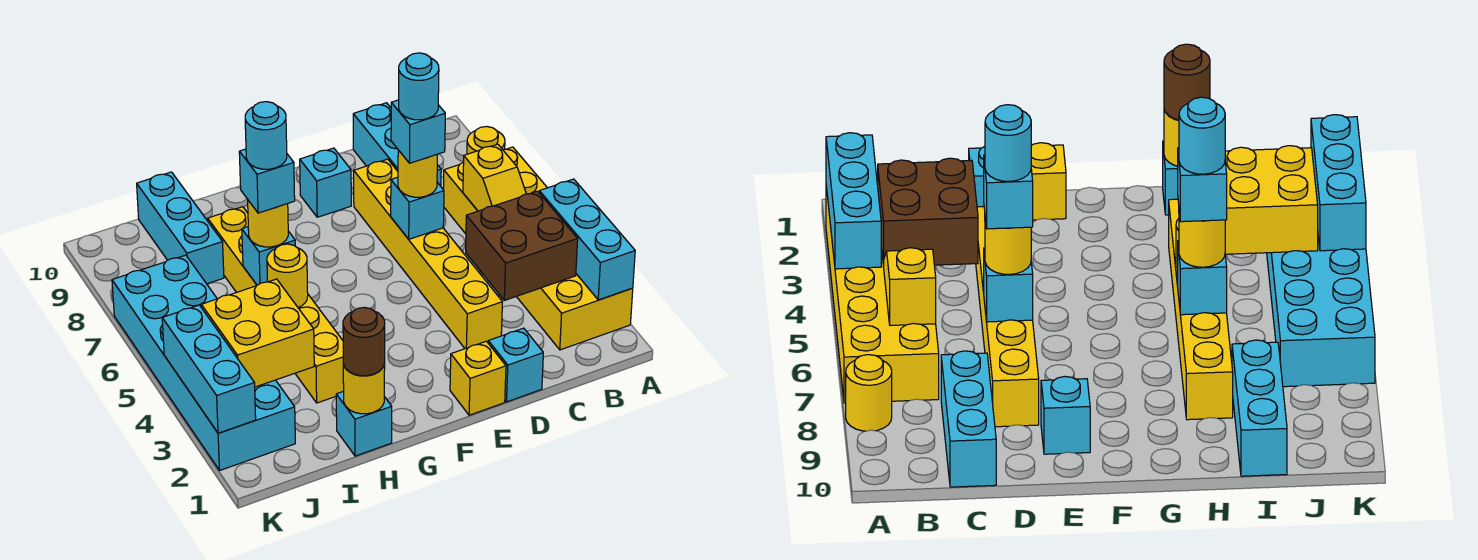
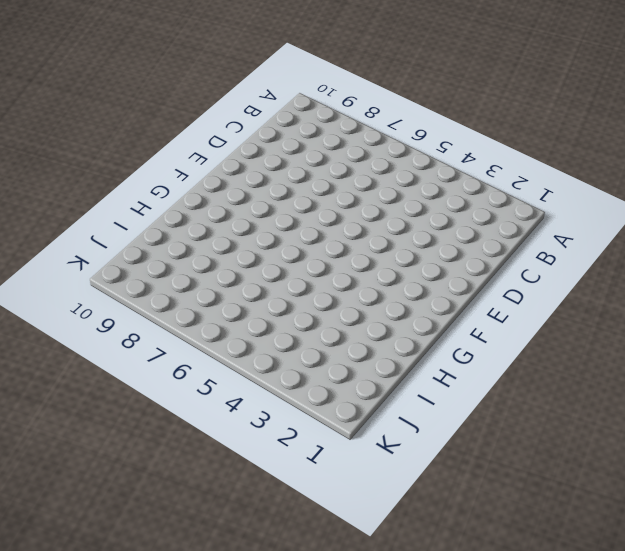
none -> yellow brick A2:B7 level 1
none -> yellow round brick A8 level 1
none -> cyan brick C8:C10 level 1

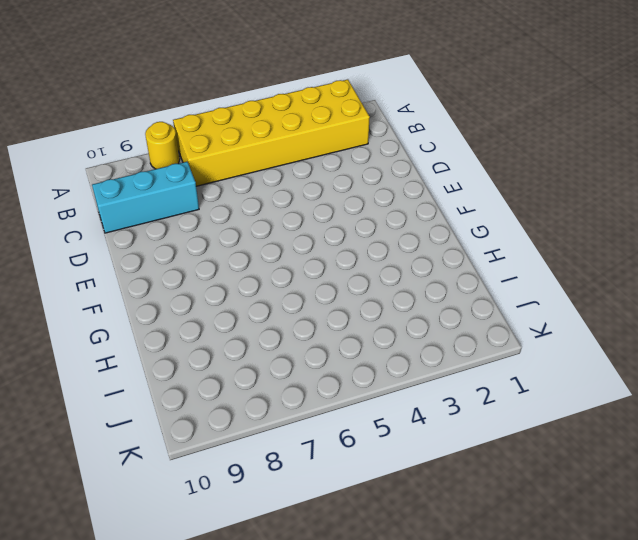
none -> cyan brick D1 level 1
none -> yellow brick D3:D8 level 1
none -> yellow brick E1 level 1

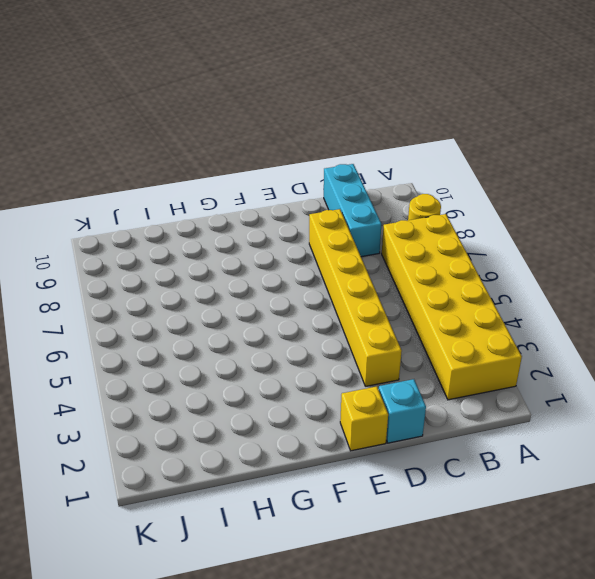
none -> cyan brick E9 level 1
none -> cyan brick H1 level 1
none -> yellow brick H3:H8 level 1

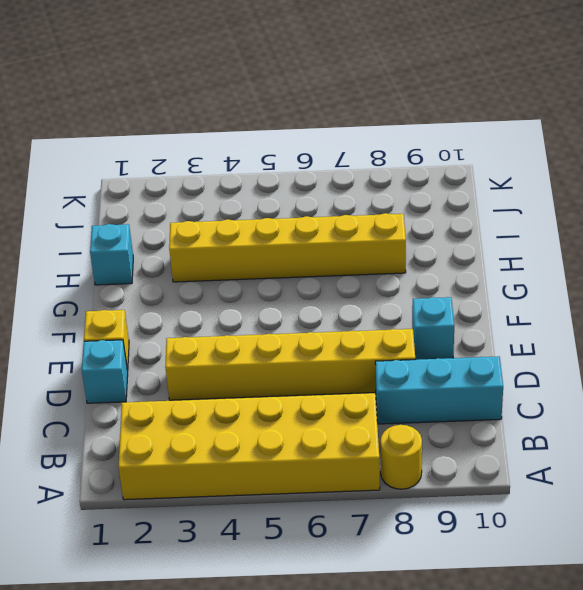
none -> cyan brick I8:I10 level 1
none -> cyan brick J2:K7 level 1
none -> cyan brick A2:A4 level 2

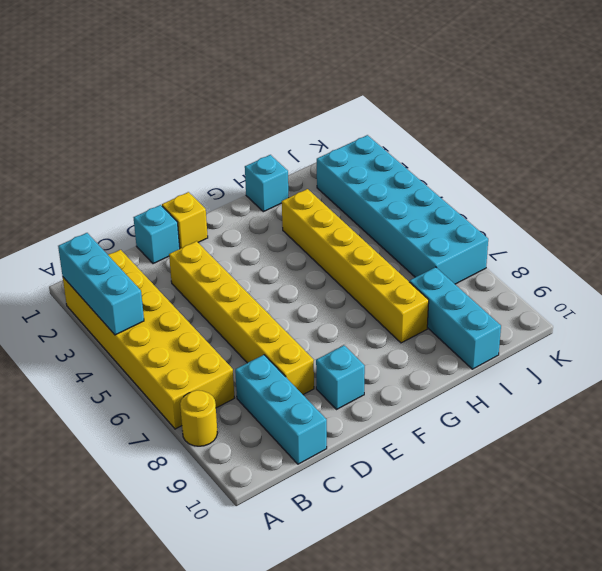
none -> brown brick B3:C4 level 2
none -> yellow slope B5:B6 level 2 top 6
none -> cyan brick D6 level 2

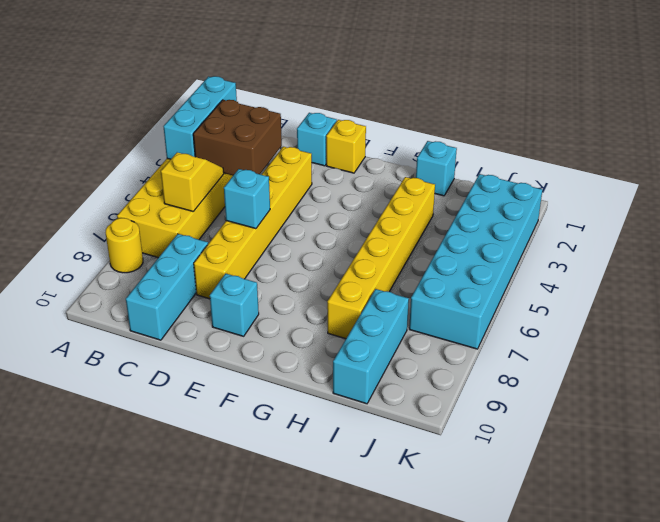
none -> yellow round brick H1 level 2
none -> yellow round brick H5 level 2
none -> cyan brick H6 level 2

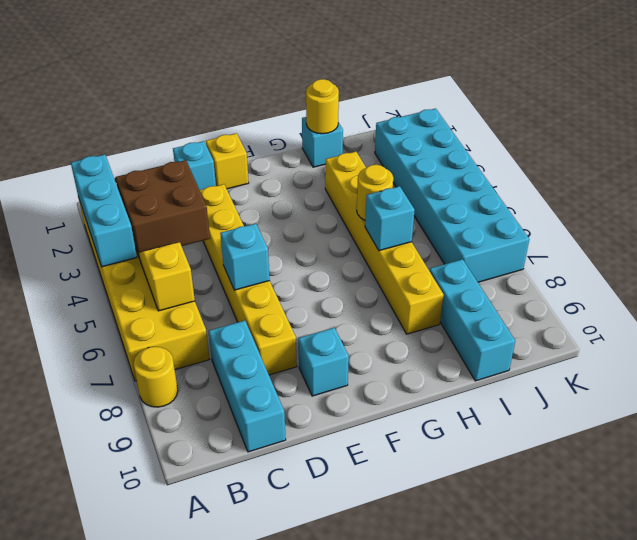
none -> yellow brick I3:J4 level 2
none -> cyan brick K2:K4 level 2
none -> yellow round brick D6 level 3

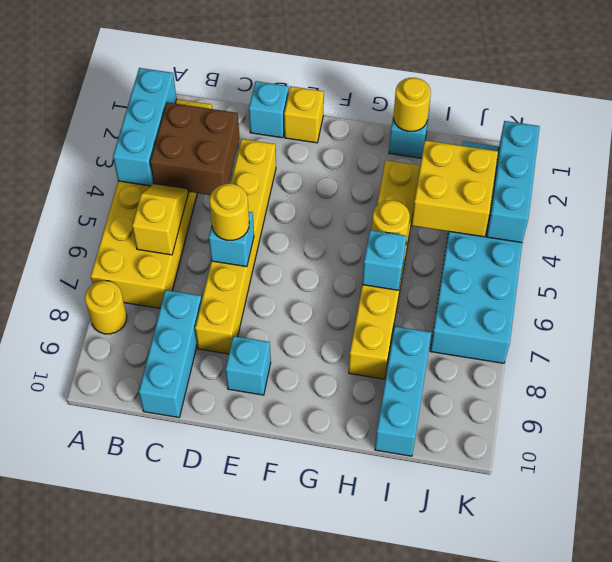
none -> brown round brick H1 level 3
none -> yellow round brick H6 level 3
none -> cyan brick D6 level 4

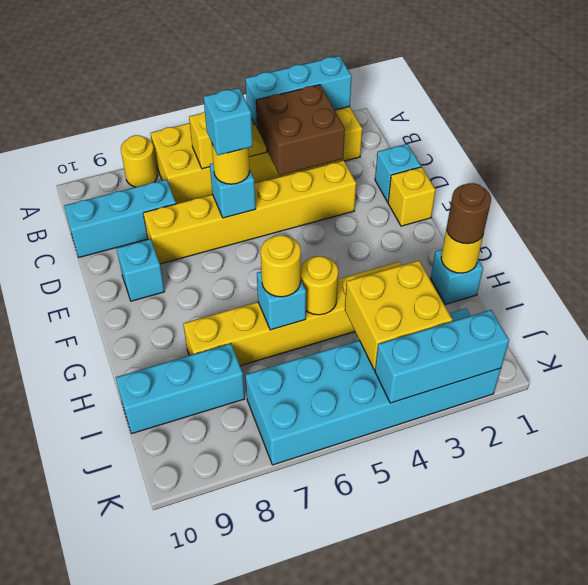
none -> cyan brick H6 level 4
none -> cyan round brick D6 level 5
none -> cyan round brick H6 level 5

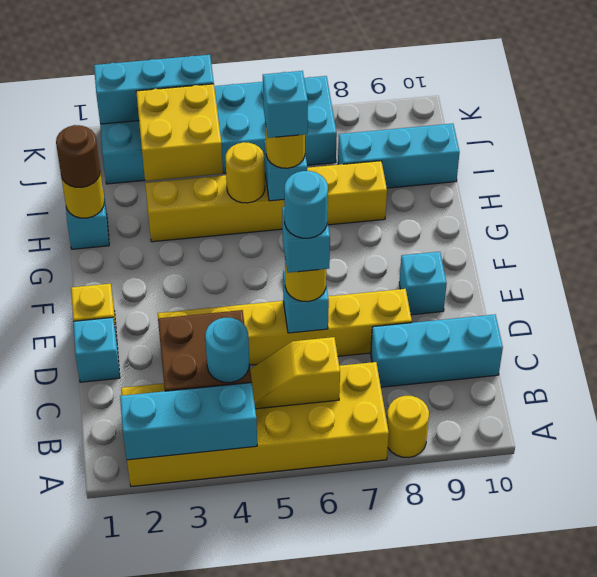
cyan round brick B4 level 3 -> cyan round brick H6 level 5

